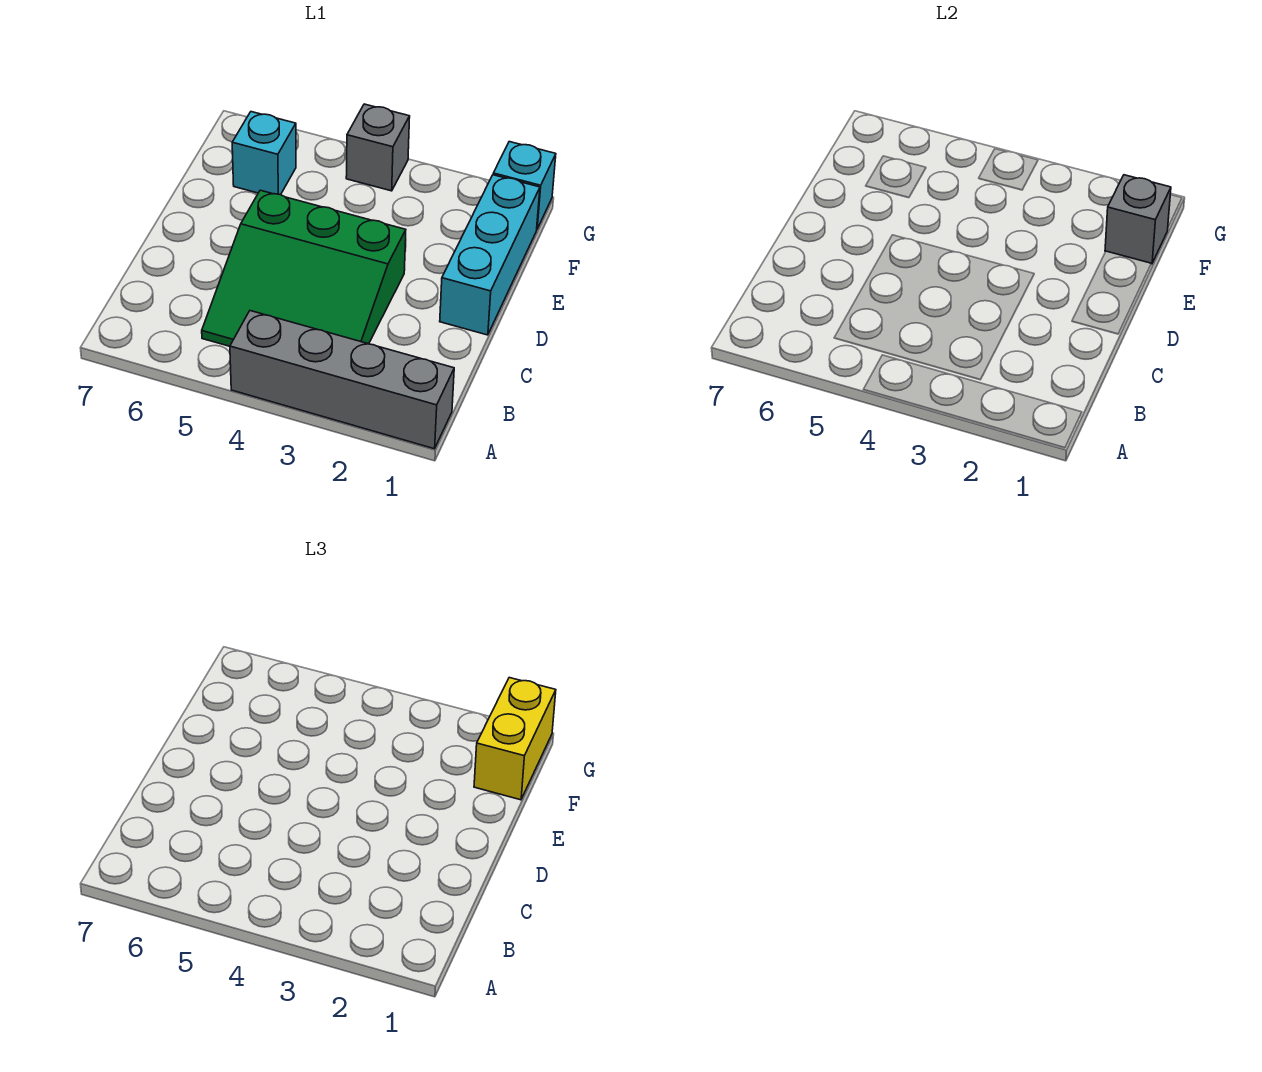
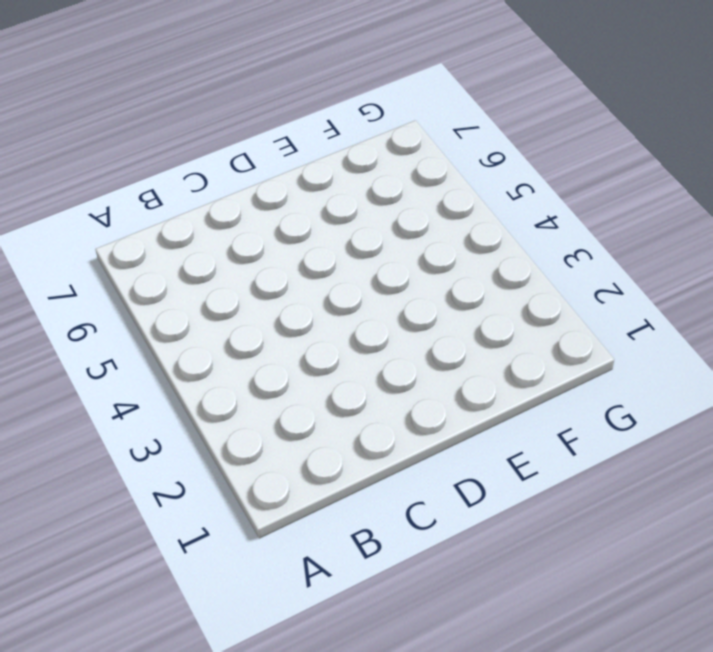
none -> grey brick A1:A4 level 1
none -> green slope B3:D5 level 1 top D

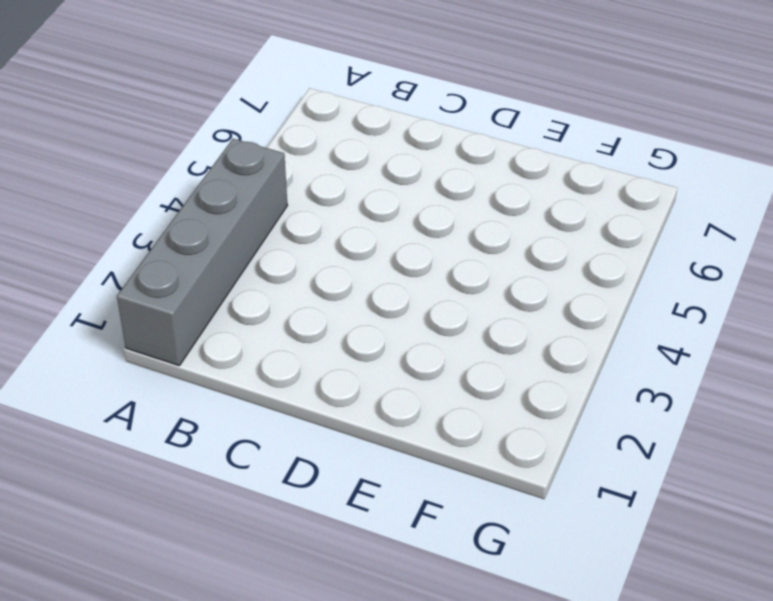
none -> green slope B3:D5 level 1 top D
none -> cyan brick D1:F1 level 1

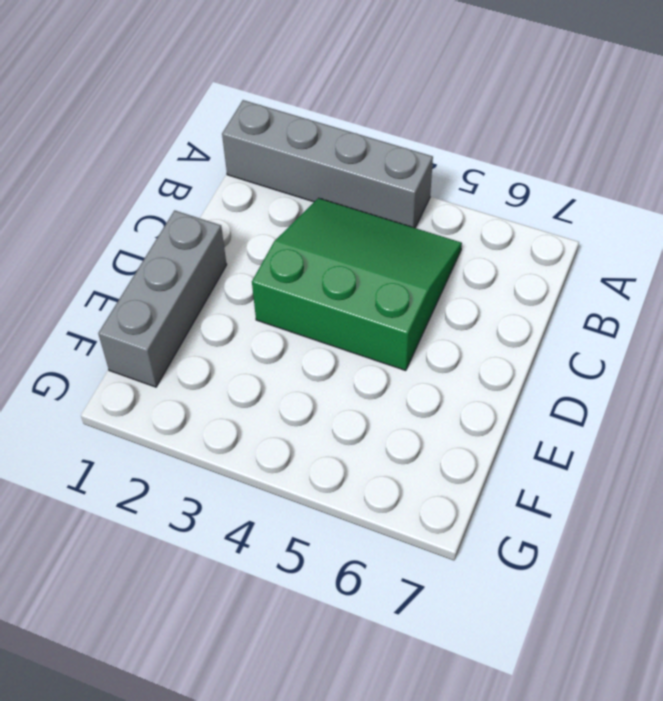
grey brick D1:F1 level 1 -> cyan brick D1:F1 level 1
none -> cyan brick F6 level 1
none -> cyan brick G1 level 1

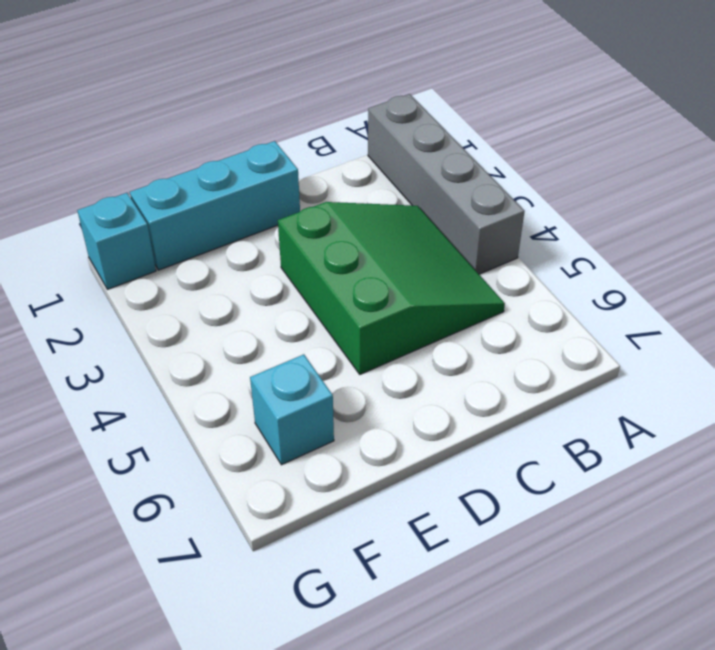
none -> grey brick G4 level 1
none -> grey brick F1 level 2

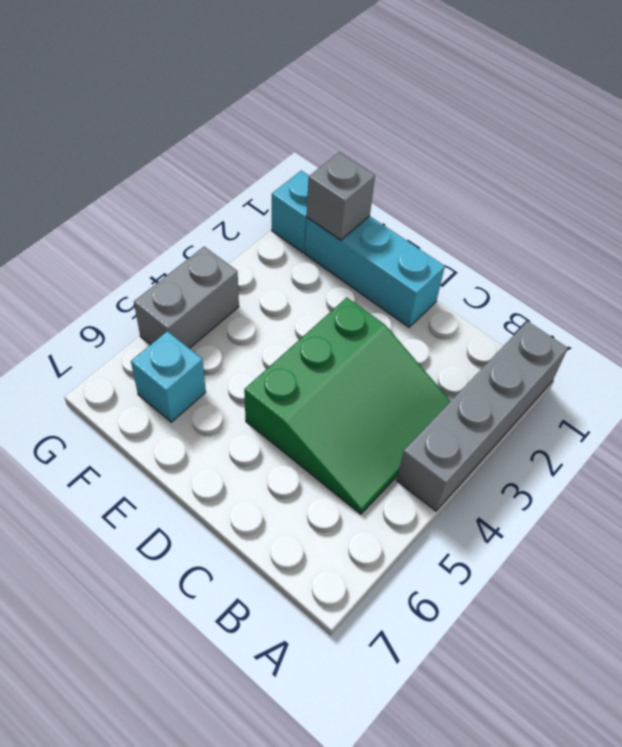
grey brick G4:G5 level 1 -> grey brick G4 level 1
none -> yellow brick F1:G1 level 3

